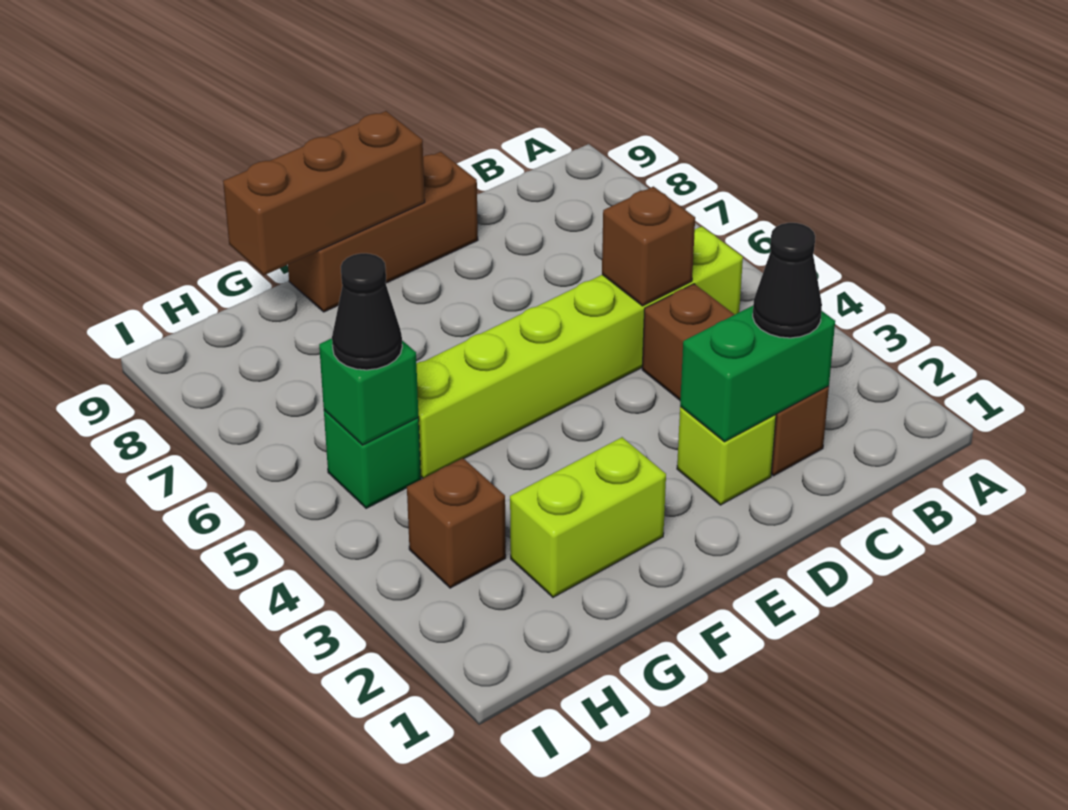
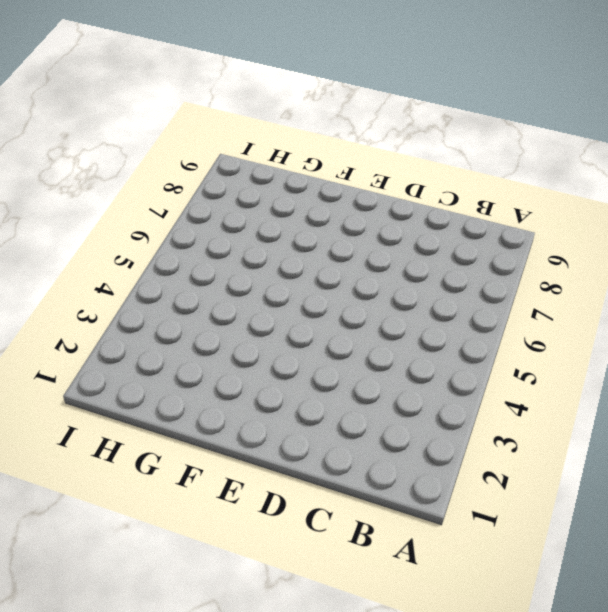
none -> lime brick B5:G5 level 1
none -> brown brick C2:C4 level 1
none -> lime brick D2 level 1

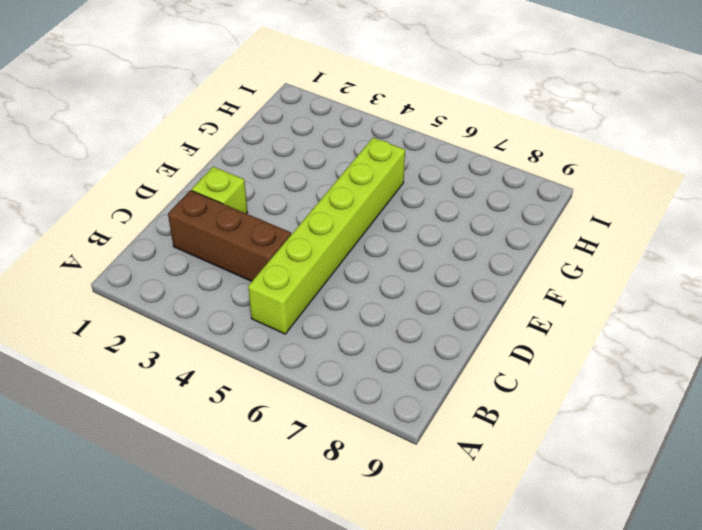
none -> brown brick D9:F9 level 1
none -> lime brick F2:G2 level 1
none -> brown brick H3 level 1

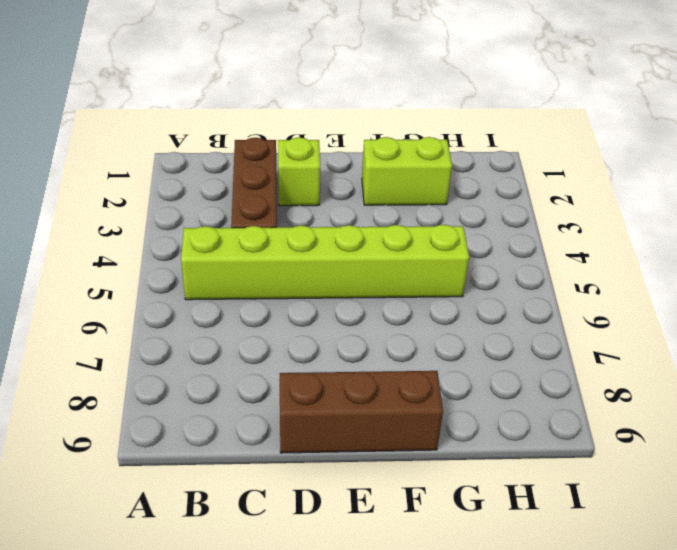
none -> brown brick H3 level 1
none -> green brick H5 level 1
none -> green brick C2:D2 level 2

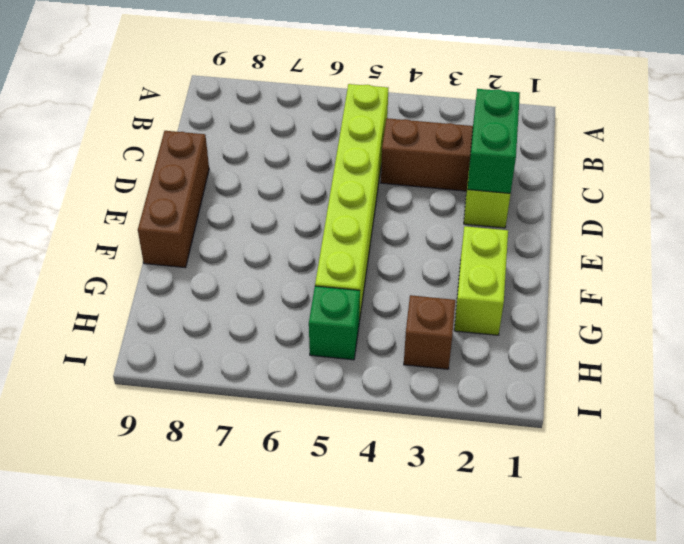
none -> brown brick C5 level 2
none -> brown brick E9:G9 level 2
none -> green brick H5 level 2

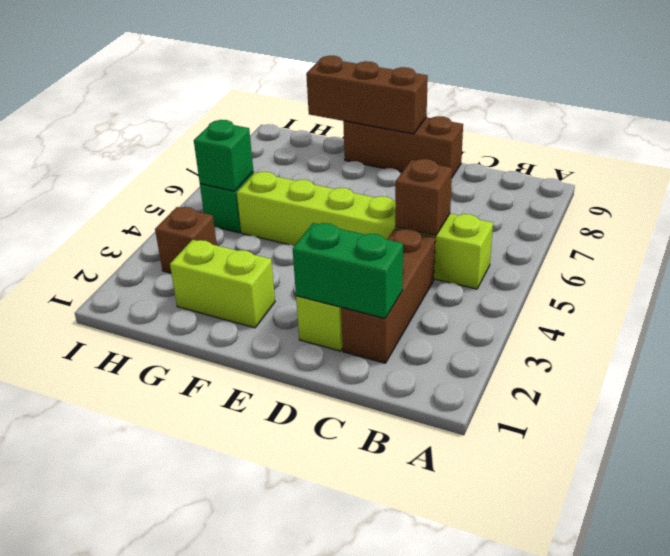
none -> black cone C2 level 3
none -> black cone H5 level 3

